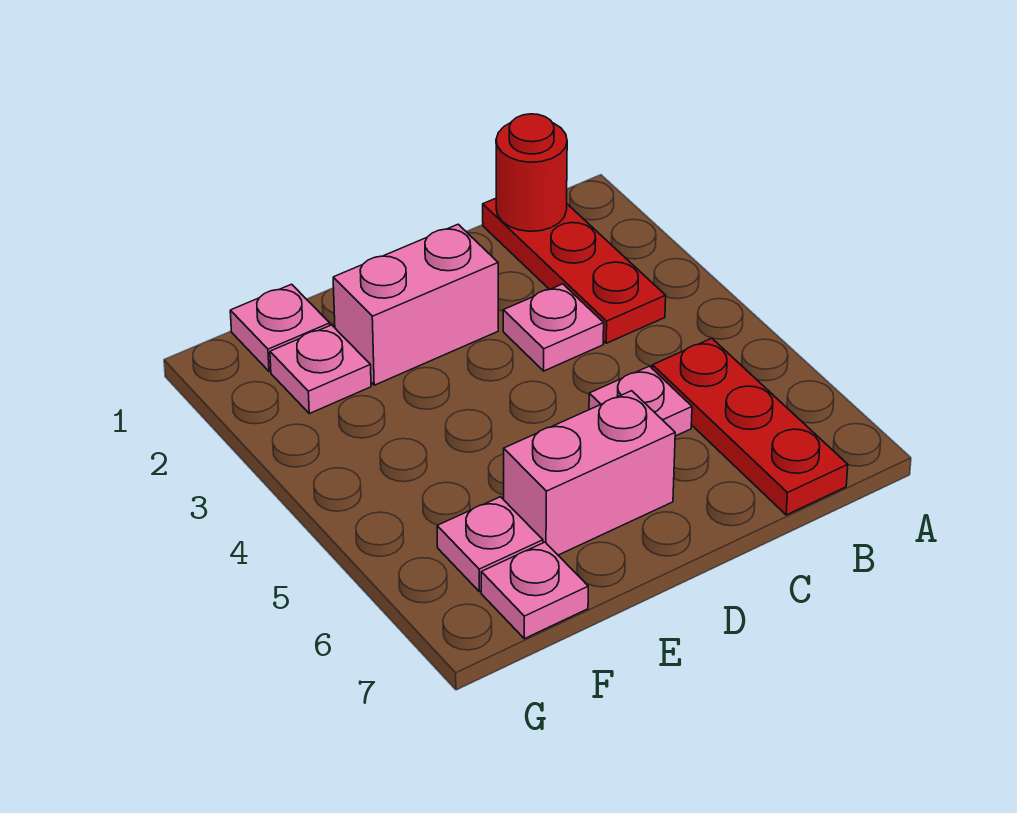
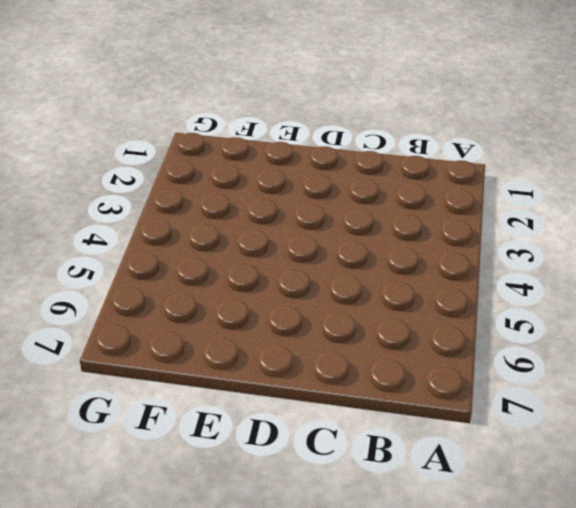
none -> red plate B1:B3 level 1
none -> red plate B5:B7 level 1

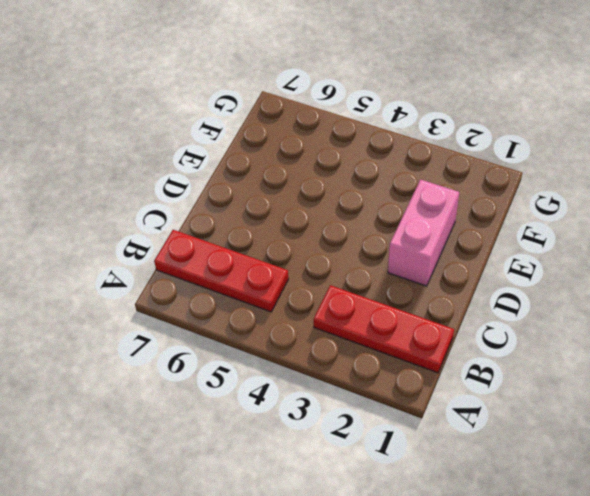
none -> pink plate C3 level 1
none -> pink plate C5 level 1

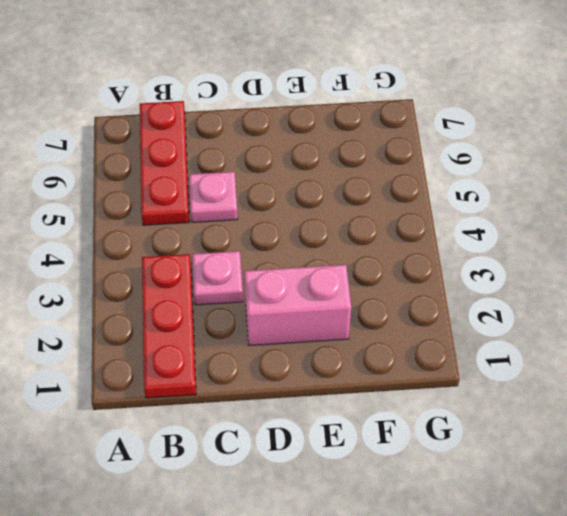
none -> pink brick D6:E6 level 1
none -> pink plate F1 level 1

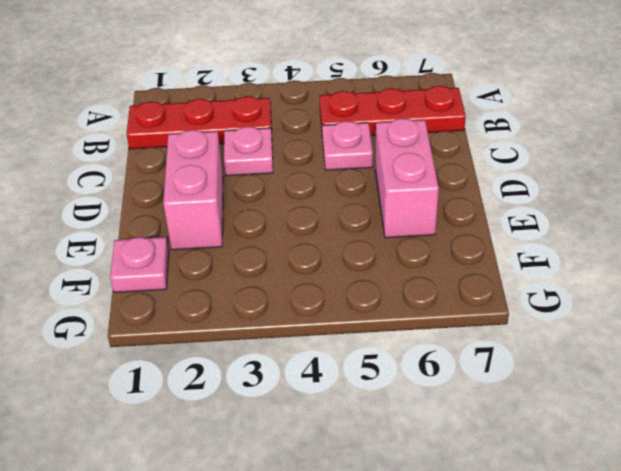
none -> pink plate F2 level 1
none -> pink plate F6 level 1

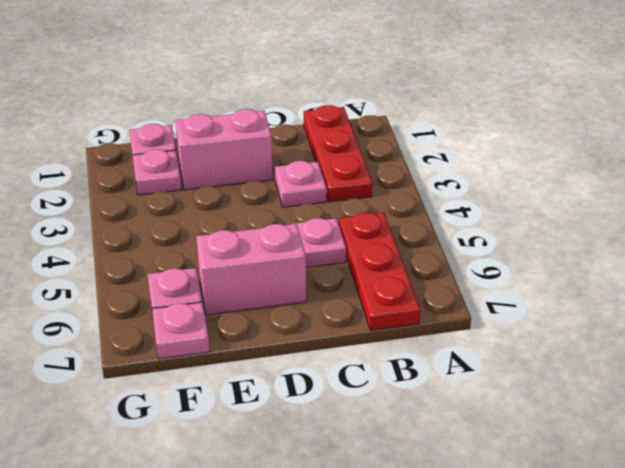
none -> red round brick B1 level 2

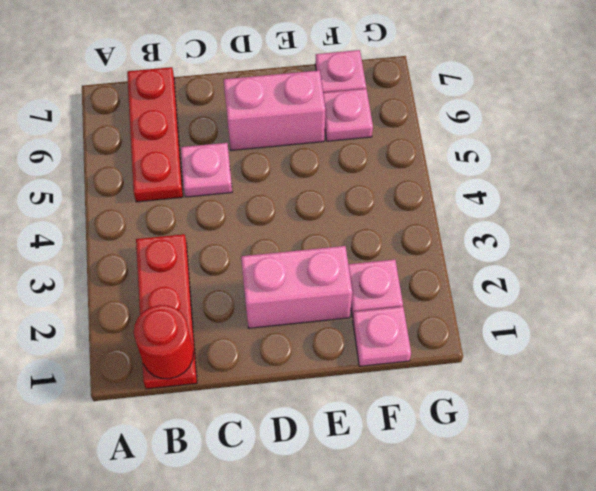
none -> pink plate C3 level 1

